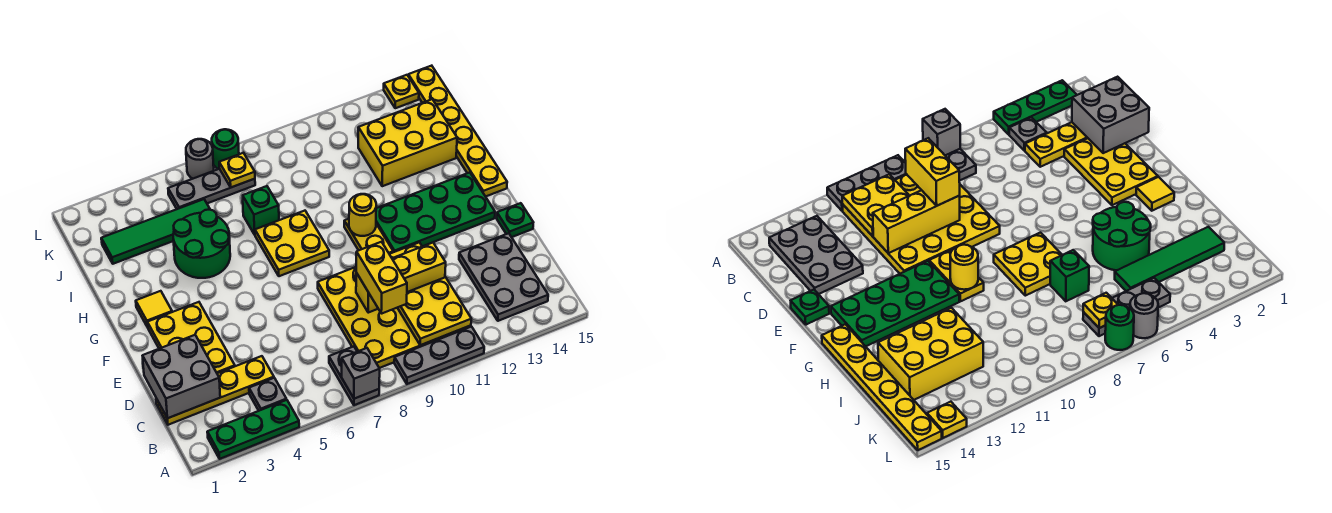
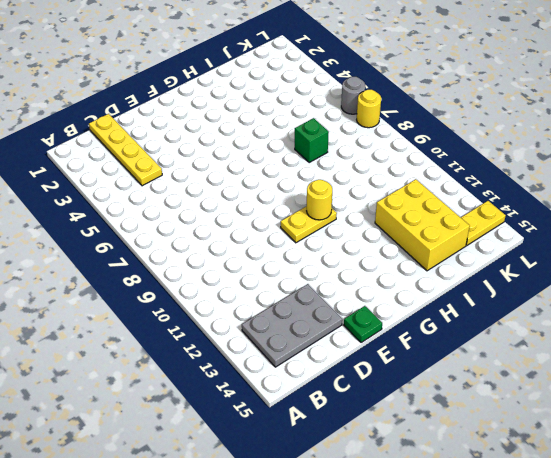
yellow plate K14:L14 level 1 -> yellow plate L14 level 1
yellow round brick L7 level 1 -> green round brick L7 level 1
none -> green plate A2:A4 level 1
none -> grey plate A7:B7 level 1
none -> grey plate A9:A11 level 1

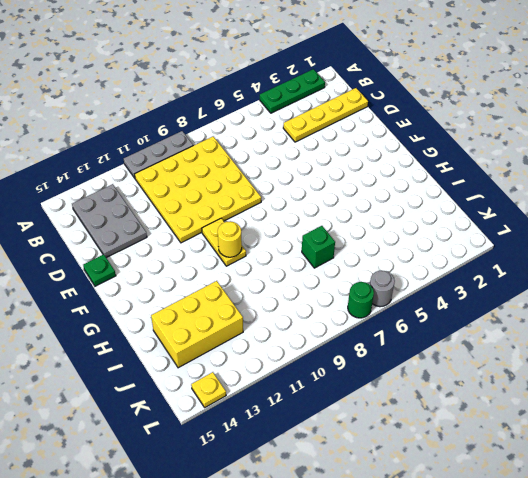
none -> grey plate A7:B7 level 1
none -> grey plate B4 level 1
none -> yellow plate D2:F3 level 1

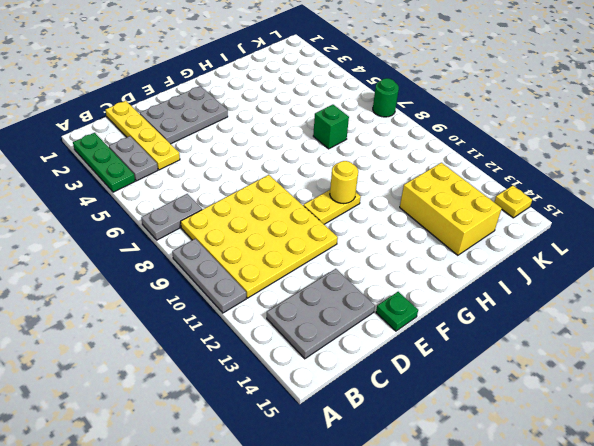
grey plate B3:B4 level 1 -> grey plate B4 level 1
grey plate D2:F3 level 1 -> yellow plate D2:F3 level 1
none -> green plate F11:G14 level 1
none -> yellow tile G2 level 1
none -> yellow plate G7:H8 level 1

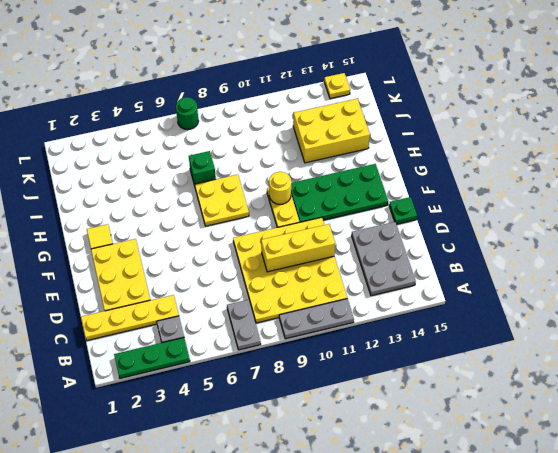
none -> yellow plate G15:L15 level 1
none -> green round brick H4:I5 level 1
none -> green tile J2:J5 level 1

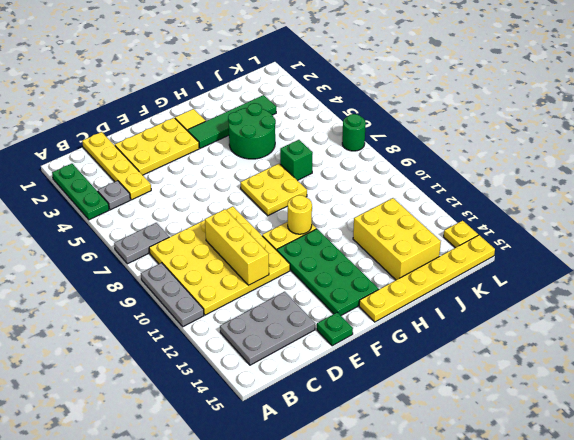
green tile G3:J3 level 1 -> green tile J2:J5 level 1
none -> grey plate K5:K7 level 1
none -> grey round brick L6 level 1
none -> grey brick A7 level 2

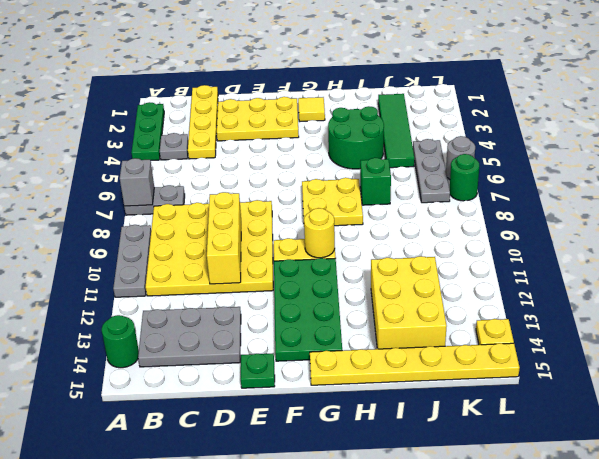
green round brick A14 level 1 -> none
none -> yellow plate B10:C11 level 2
none -> grey brick C1:D2 level 2
none -> yellow plate K7 level 2

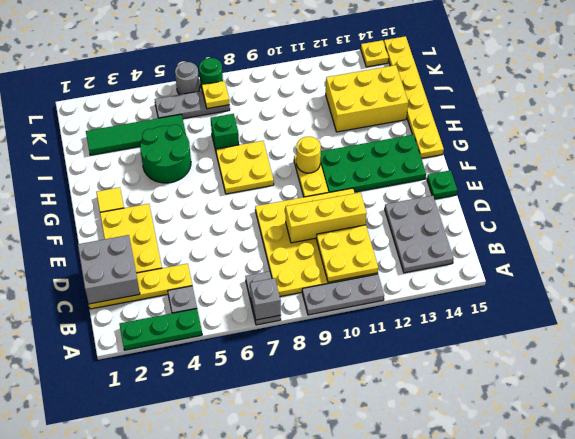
none -> yellow brick C9:D9 level 3

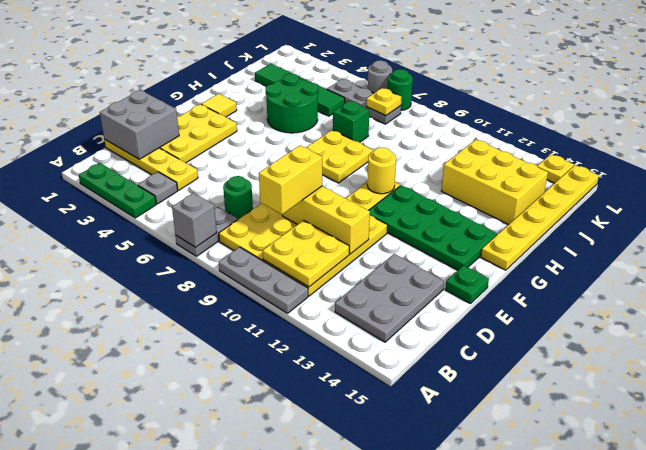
green round brick C7 level 1 -> none

